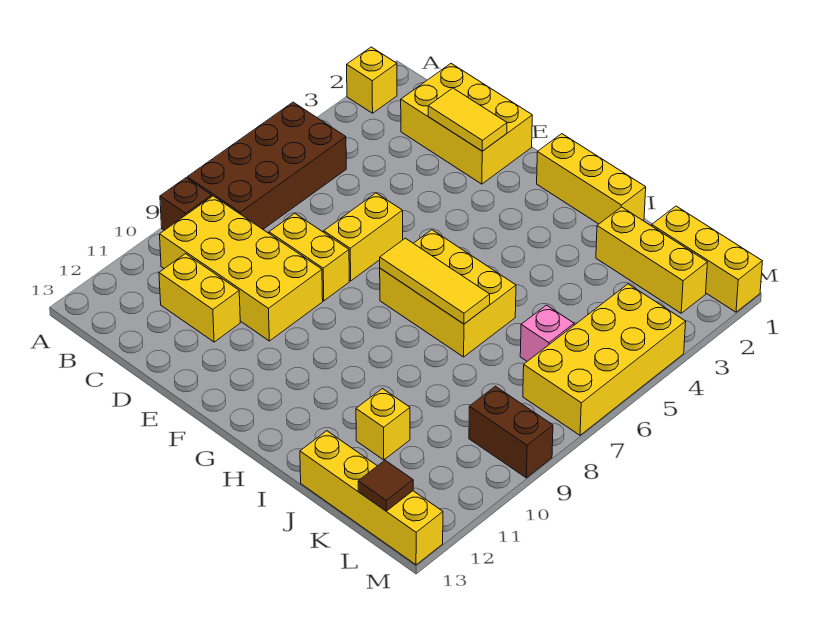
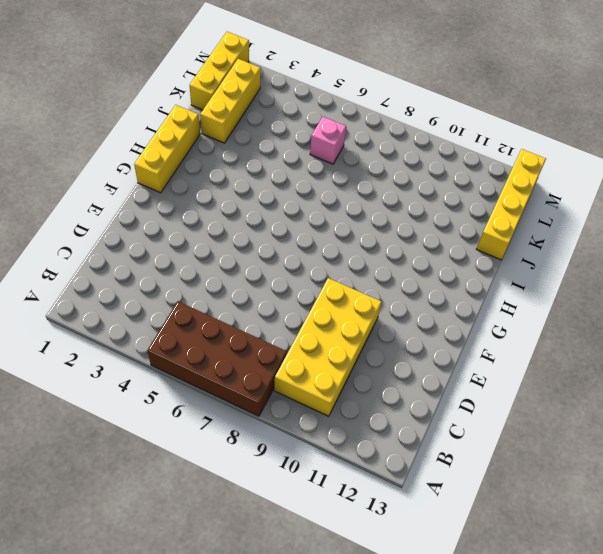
none -> yellow brick A2 level 1
none -> brown brick A9 level 1
none -> yellow brick C1:E2 level 1

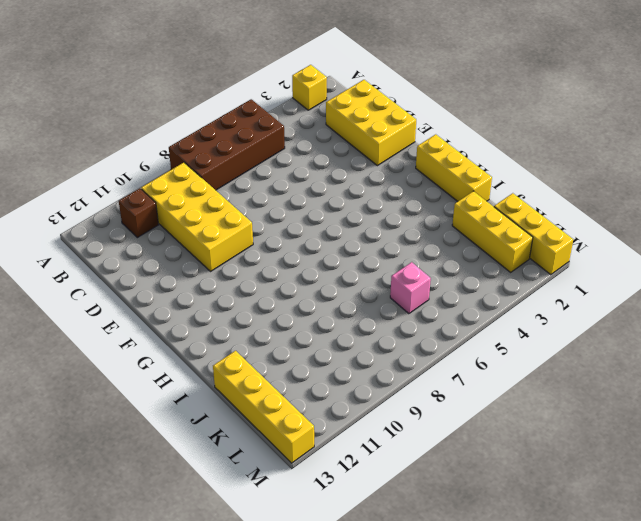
brown brick B11 level 1 -> brown brick A9 level 1
none -> yellow brick C11:D11 level 1
none -> yellow brick D8:E8 level 1
none -> yellow brick E6:E7 level 1

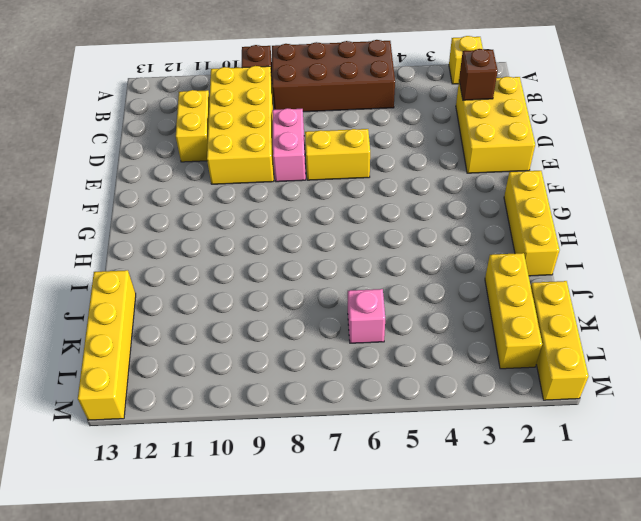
brown brick C2 level 2 -> none
pink brick D8:E8 level 1 -> yellow brick D8:E8 level 1
none -> yellow brick G6:I7 level 1
none -> yellow brick J11 level 1
none -> yellow brick L4:M7 level 1

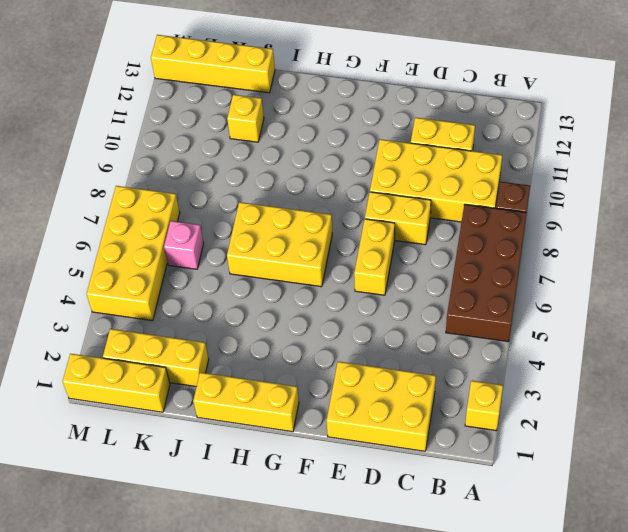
none -> brown brick L9:M9 level 1
none -> yellow tile D2:E2 level 2
none -> yellow tile G7:I7 level 2

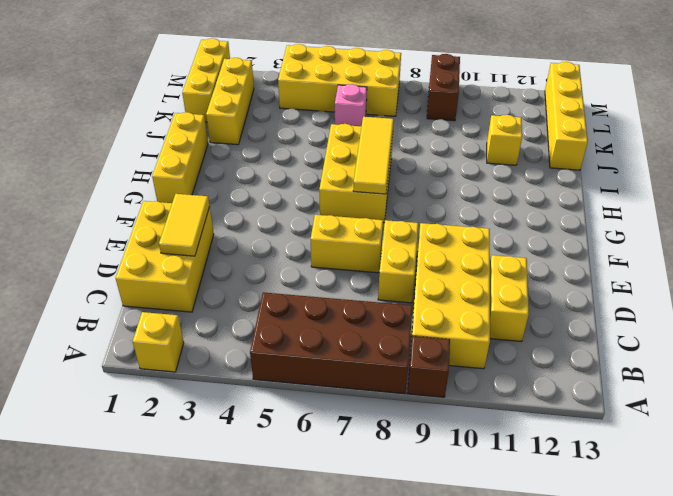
none -> brown tile L13 level 2

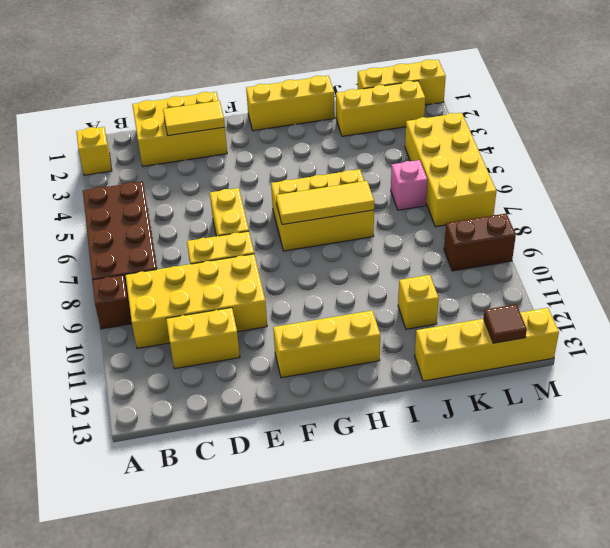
yellow brick F12:H12 level 1 -> none

